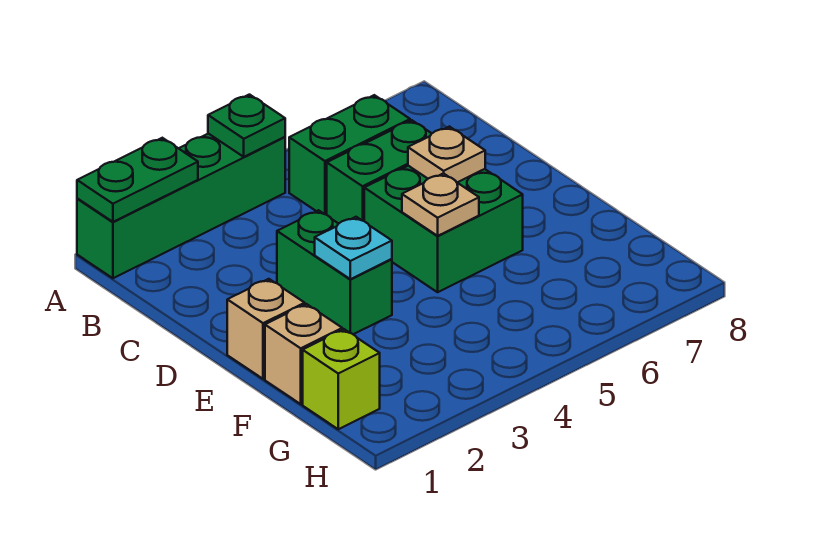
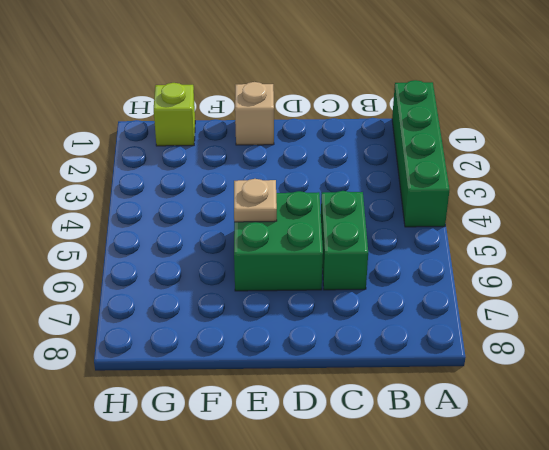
none -> green brick B5:B6 level 1
none -> green brick D3:E3 level 1
none -> tan brick F1 level 1

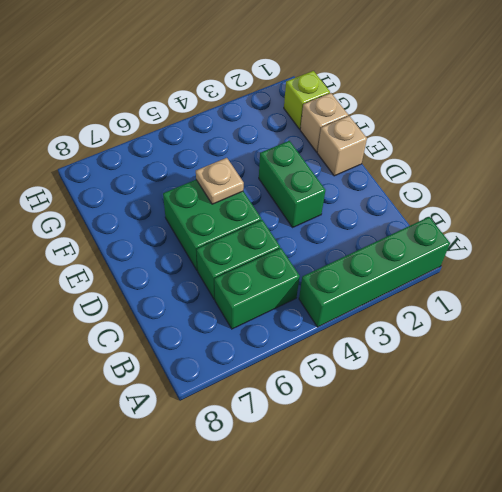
none -> green plate A1:A2 level 2
none -> green plate A4 level 2
none -> tan plate D6 level 2

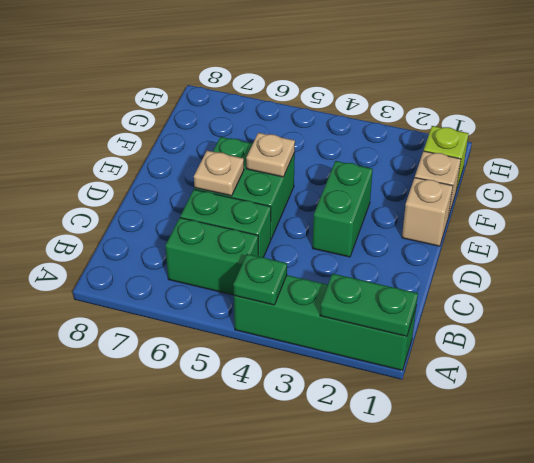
none -> cyan plate E3 level 2

